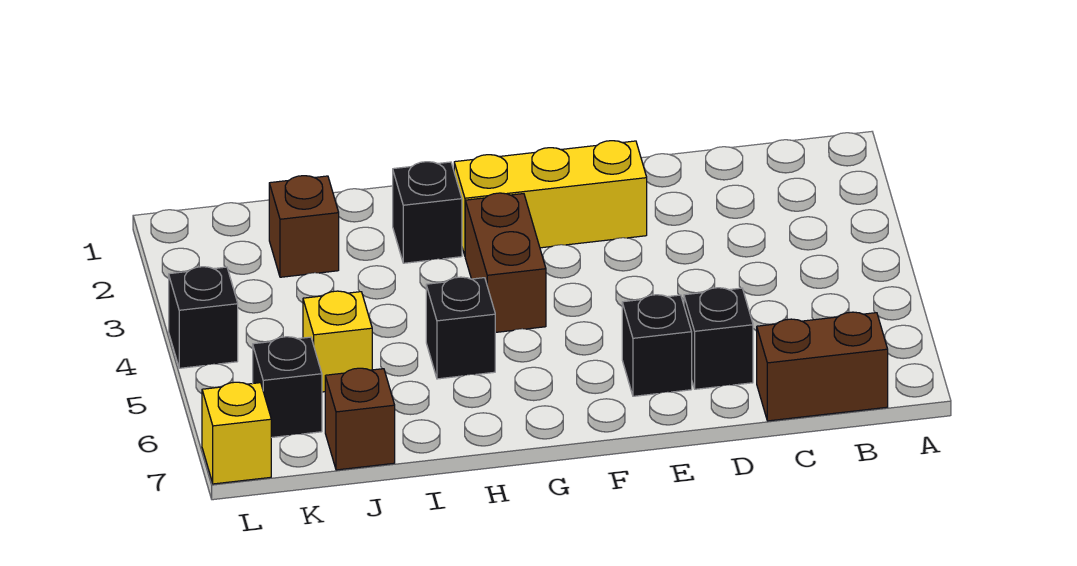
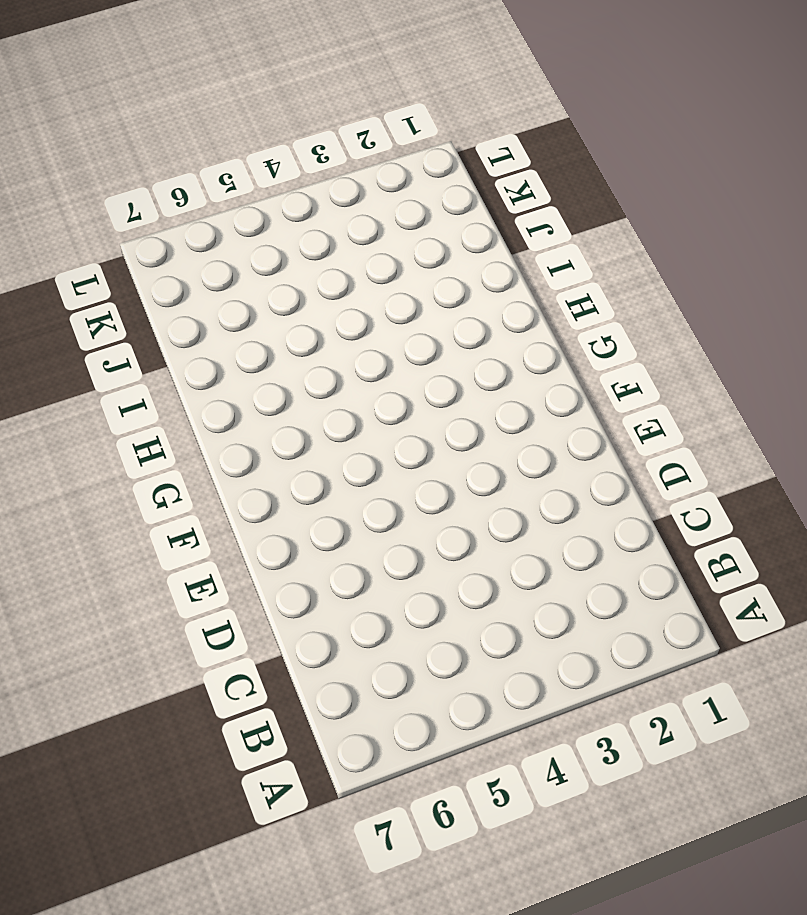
none -> brown brick B7:C7 level 1
none -> black brick D6 level 1
none -> yellow brick E2:G2 level 1

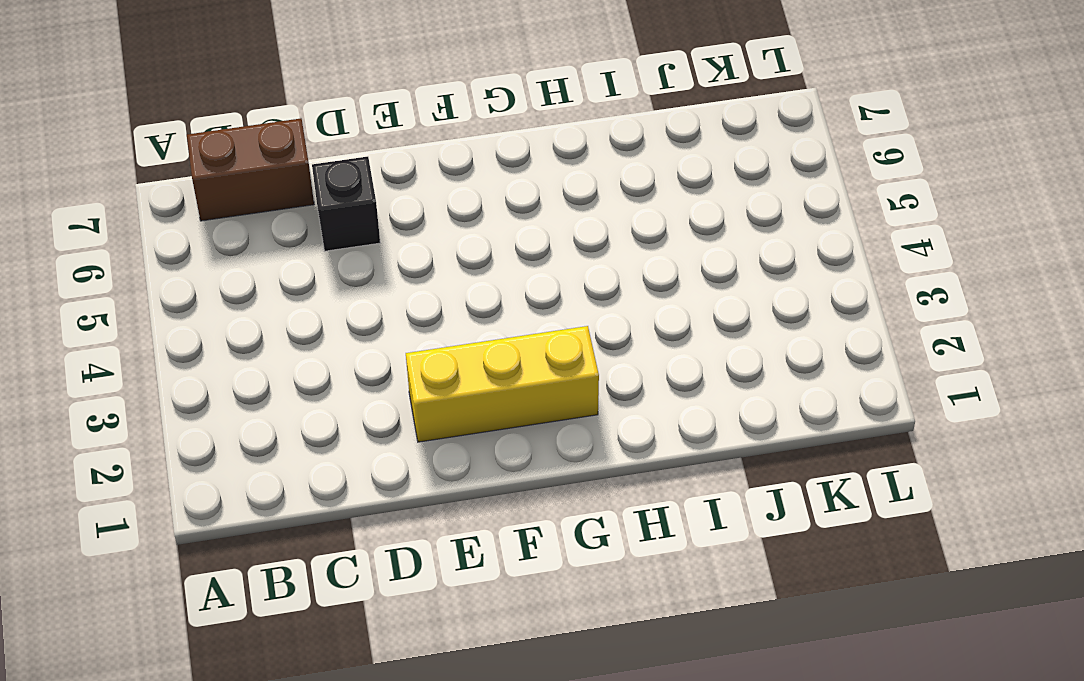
none -> black brick E6 level 1
none -> brown brick G3:G4 level 1
none -> black brick H2 level 1

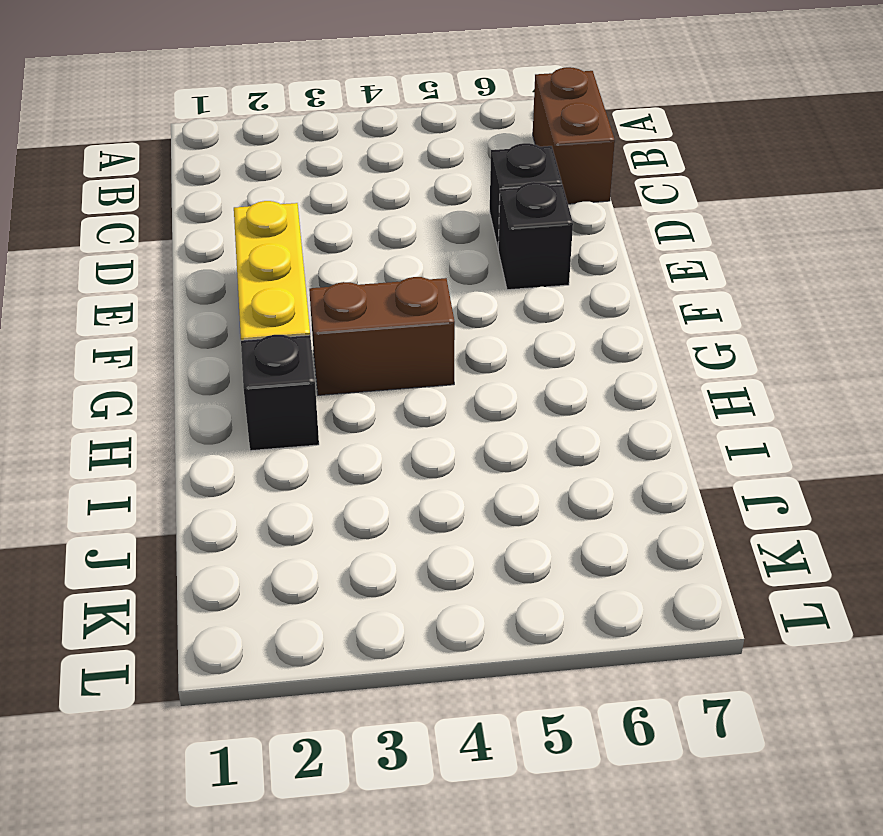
none -> black brick H5 level 1
none -> brown brick J2 level 1
none -> yellow brick J5 level 1

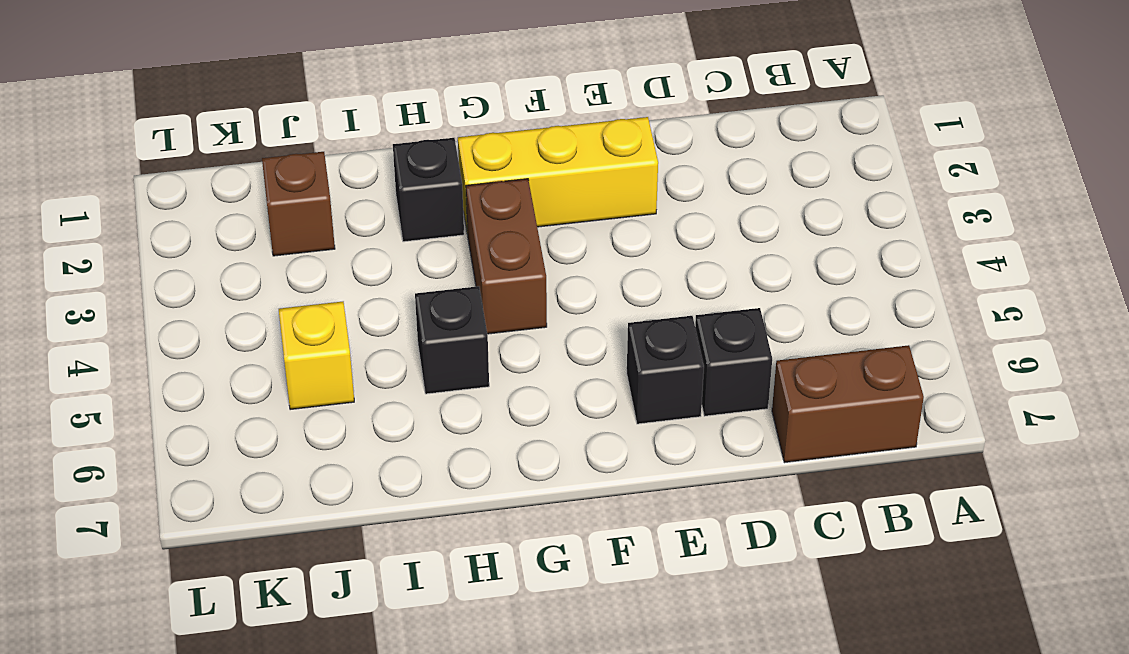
none -> brown brick J7 level 1
none -> black brick K6 level 1
none -> black brick L4 level 1

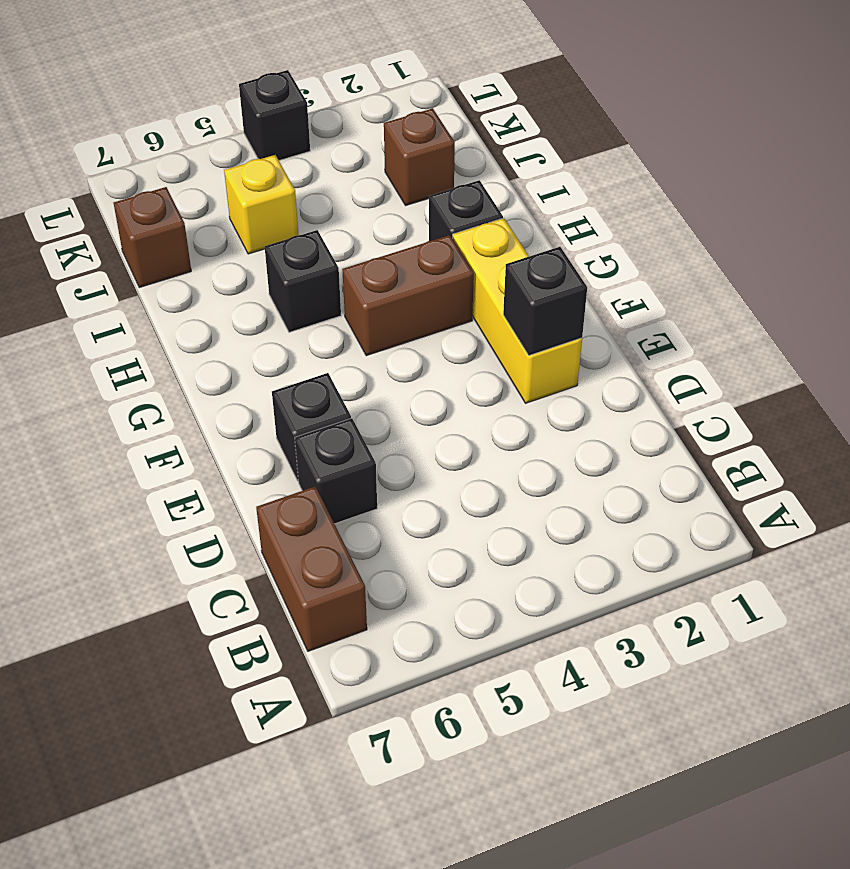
black brick E2 level 2 -> black brick K6 level 1
none -> yellow brick L7 level 1

